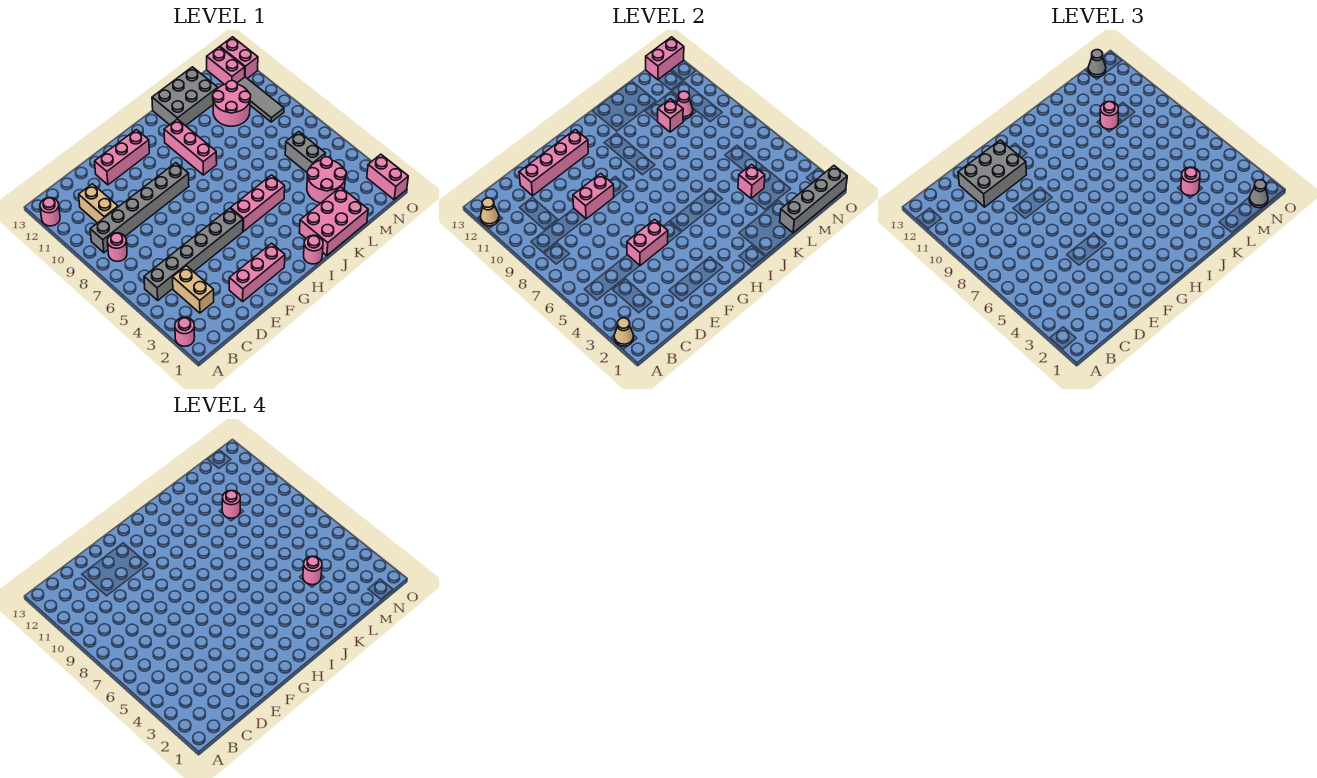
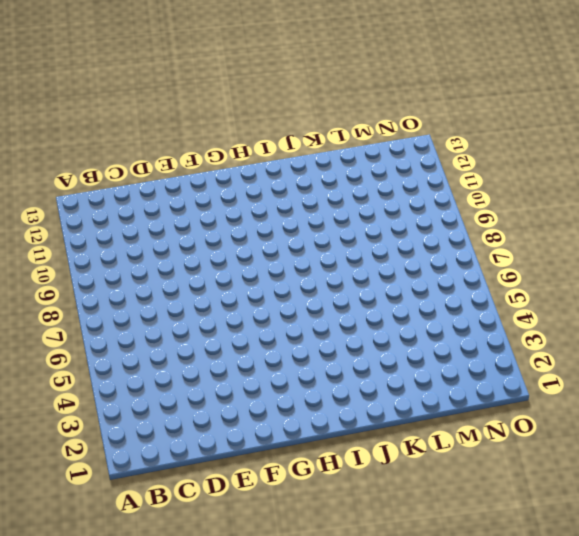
none -> pink round brick A2 level 1
none -> pink round brick A12 level 1
none -> grey brick B5:G5 level 1
none -> pink round brick B8 level 1

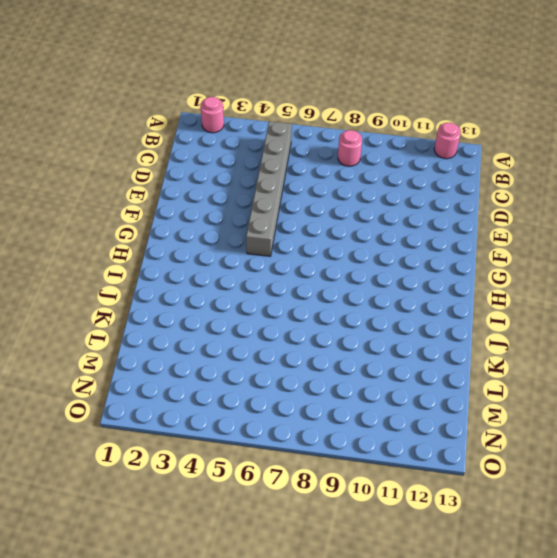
none -> grey brick B9:G9 level 1
none -> tan brick C3:C4 level 1
none -> tan brick C10:C11 level 1
none -> pink brick E2:G2 level 1

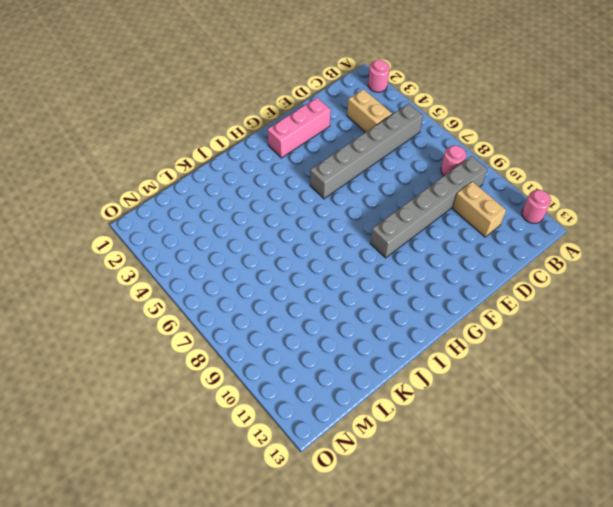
none -> pink brick E12:G12 level 1
none -> pink brick H5:J5 level 1
none -> pink round brick I1 level 1
none -> pink brick I9:I11 level 1

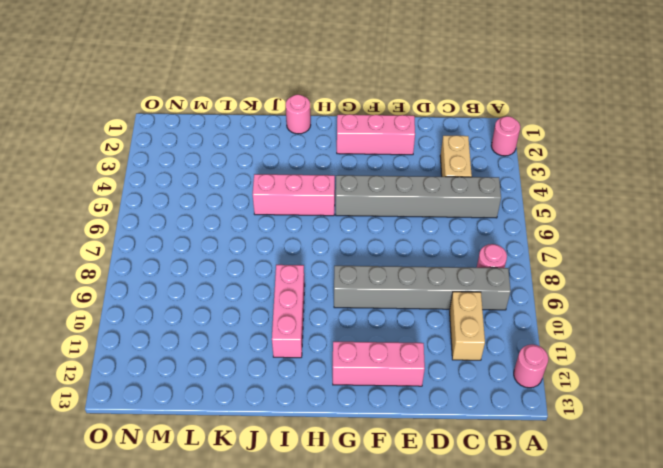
none -> pink brick J1:L2 level 1
none -> grey brick J12:L13 level 1
none -> pink round brick L3:M4 level 1
none -> pink round brick L10:M11 level 1

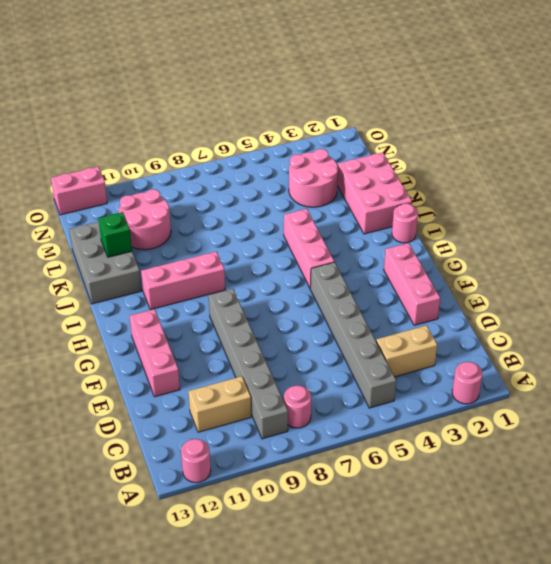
green brick K12 level 2 -> none
none -> grey brick M5:M6 level 1
none -> grey tile N9:N11 level 1
none -> pink brick N12:N13 level 1
none -> pink brick O1:O2 level 1

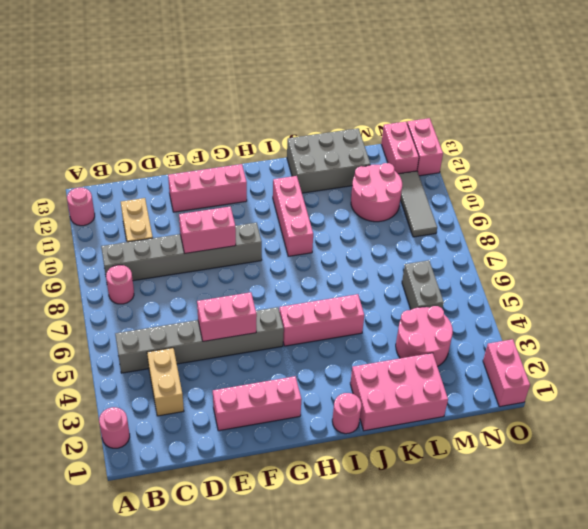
none -> tan cone A2 level 2
none -> tan cone A12 level 2
none -> pink brick D12:G12 level 2
none -> grey brick L1:O1 level 2

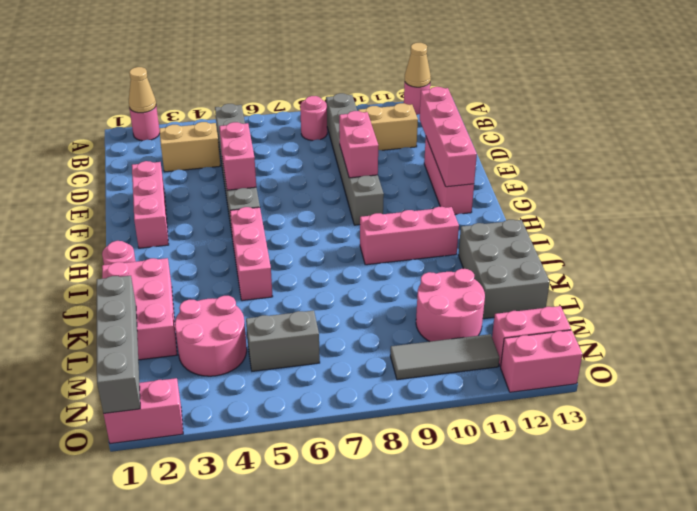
none -> pink brick L4 level 2
none -> pink brick L10 level 2
none -> pink cone M10 level 2
none -> pink brick N13:O13 level 2

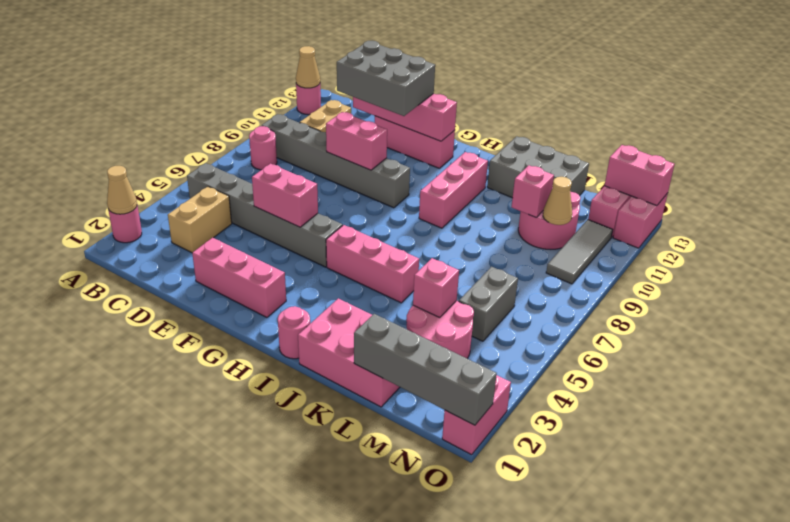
tan cone M10 level 2 -> pink cone M10 level 2
none -> pink round brick L4 level 3
none -> pink round brick L10 level 3
none -> grey cone N1 level 3
none -> grey cone N13 level 3

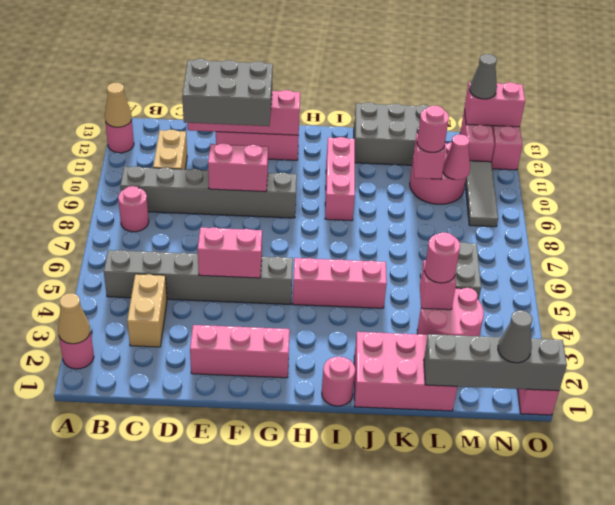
none -> pink round brick L4 level 4
none -> pink round brick L10 level 4

